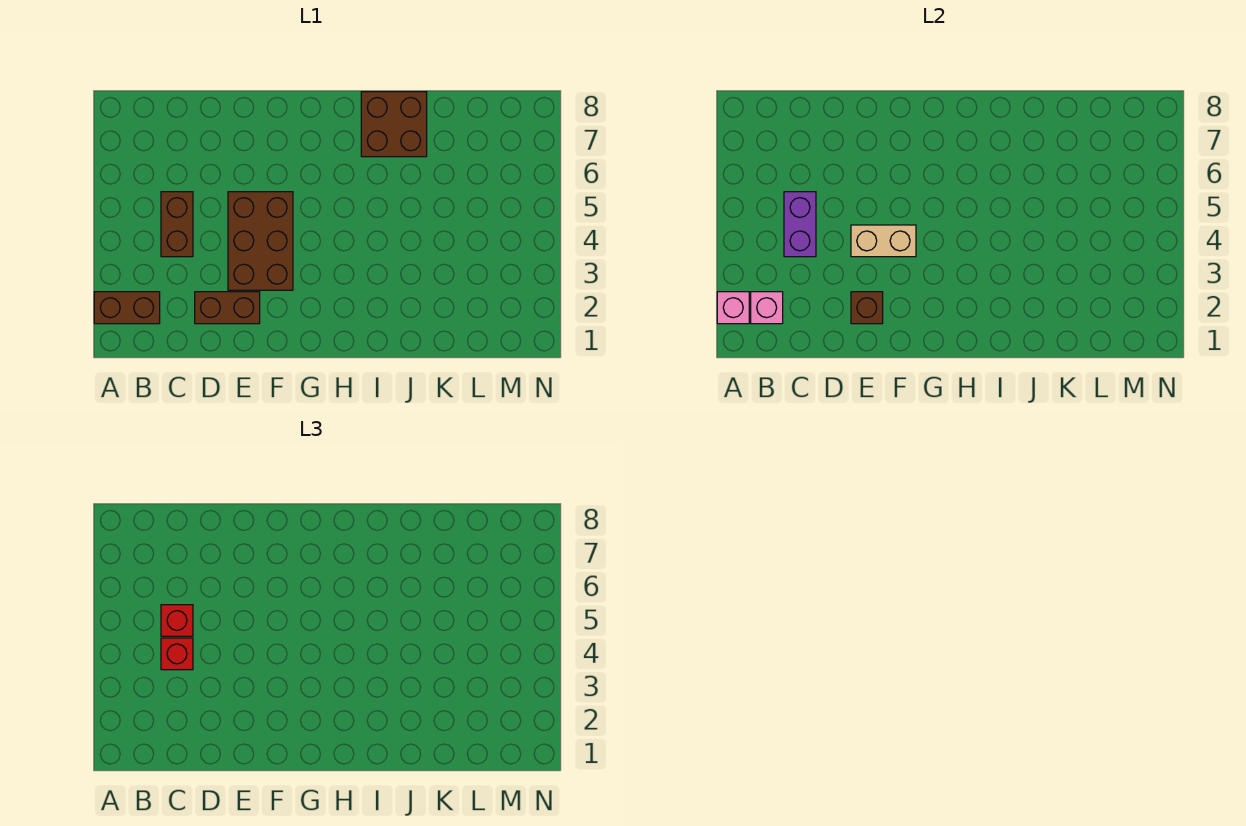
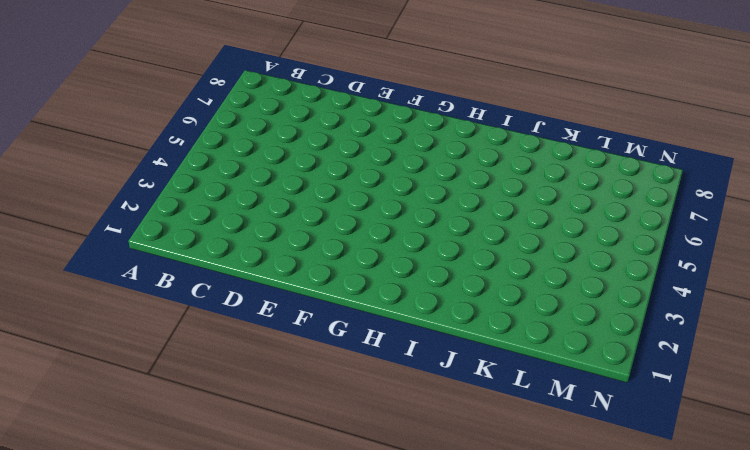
none -> brown brick A2:B2 level 1
none -> brown brick C4:C5 level 1
none -> brown brick D2:E2 level 1

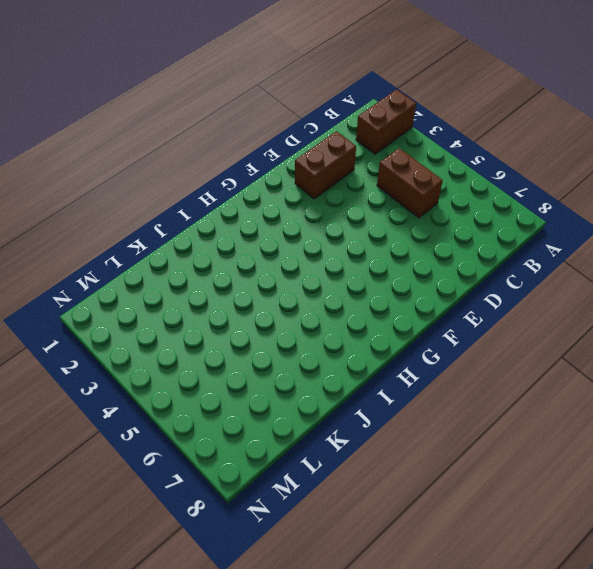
none -> brown brick E3:F5 level 1
none -> brown brick I7:J8 level 1
none -> pink brick A2 level 2

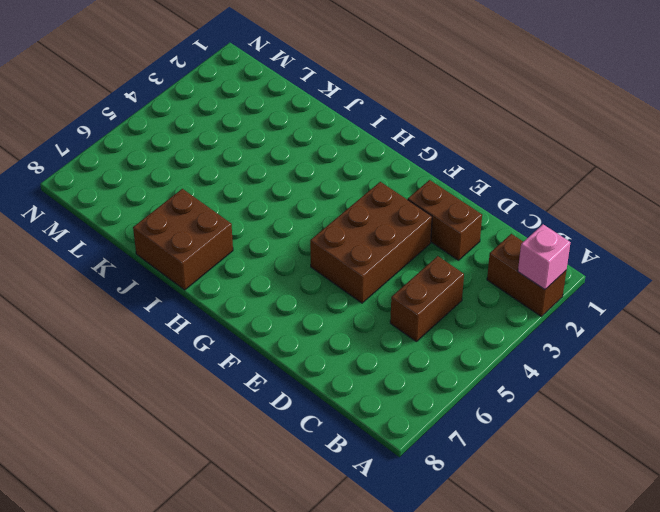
none -> pink brick B2 level 2
none -> purple brick C4:C5 level 2
none -> brown brick E2 level 2

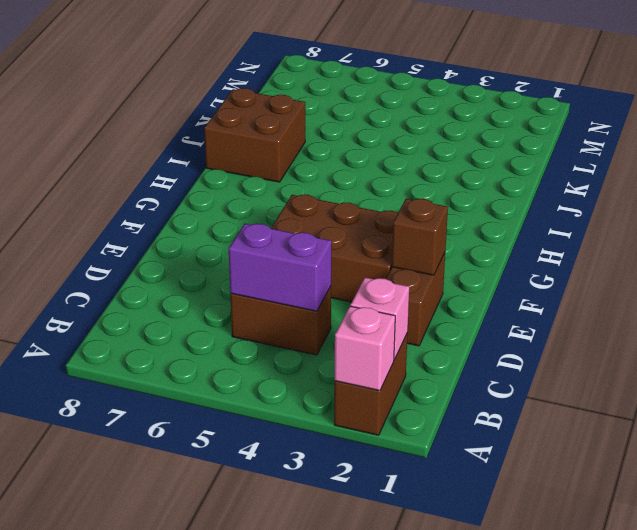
none -> tan brick E4:F4 level 2
none -> red brick C4 level 3
none -> red brick C5 level 3

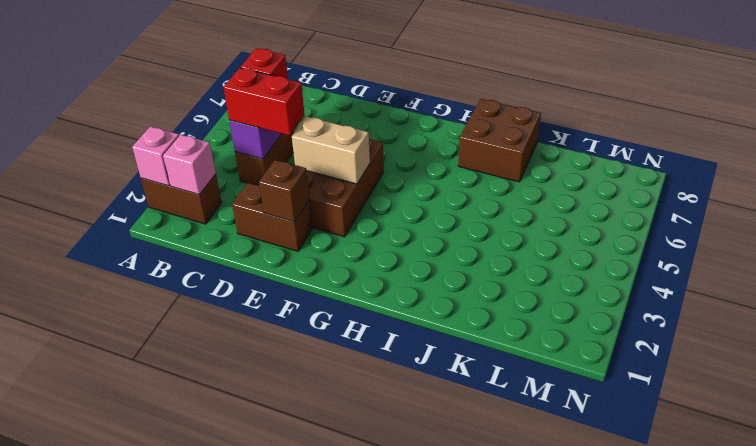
red brick C4:D4 level 3 -> red brick C4 level 3

